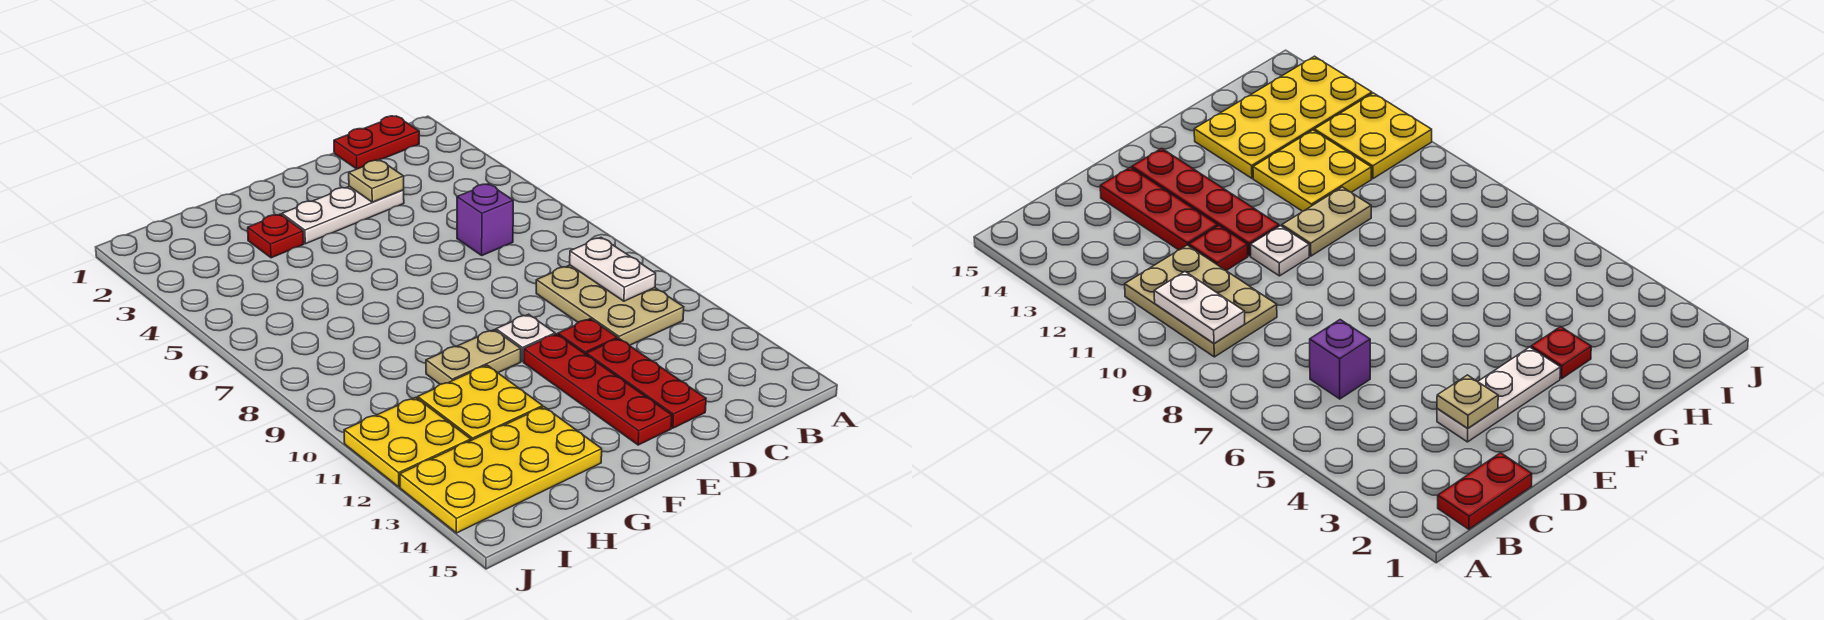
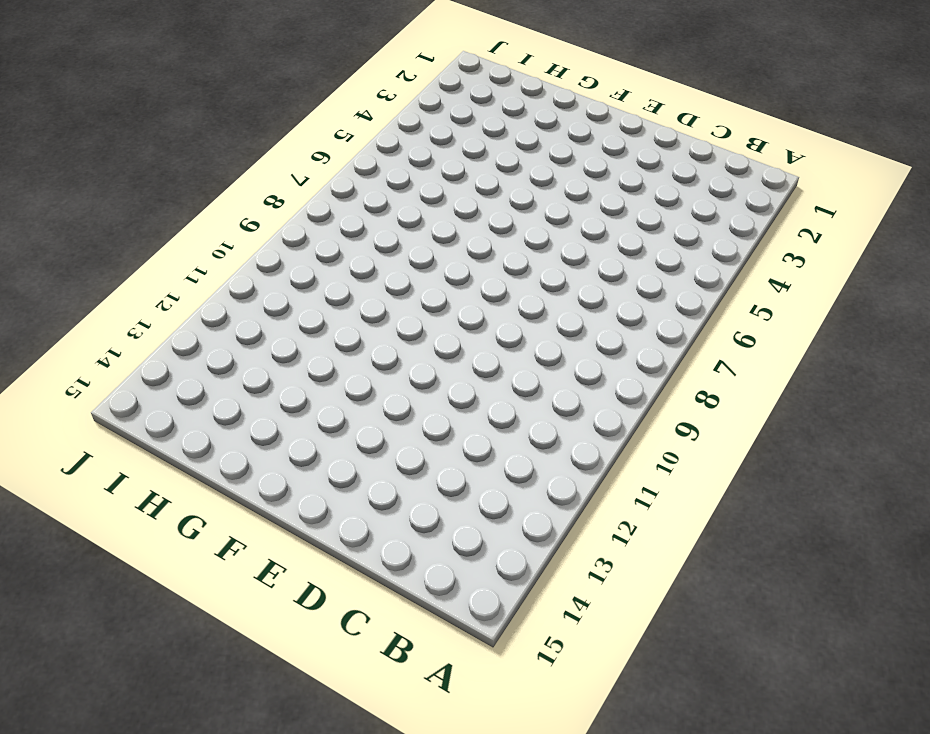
none -> red plate B1:C1 level 1
none -> tan plate B9:C11 level 1
none -> purple brick C6 level 1

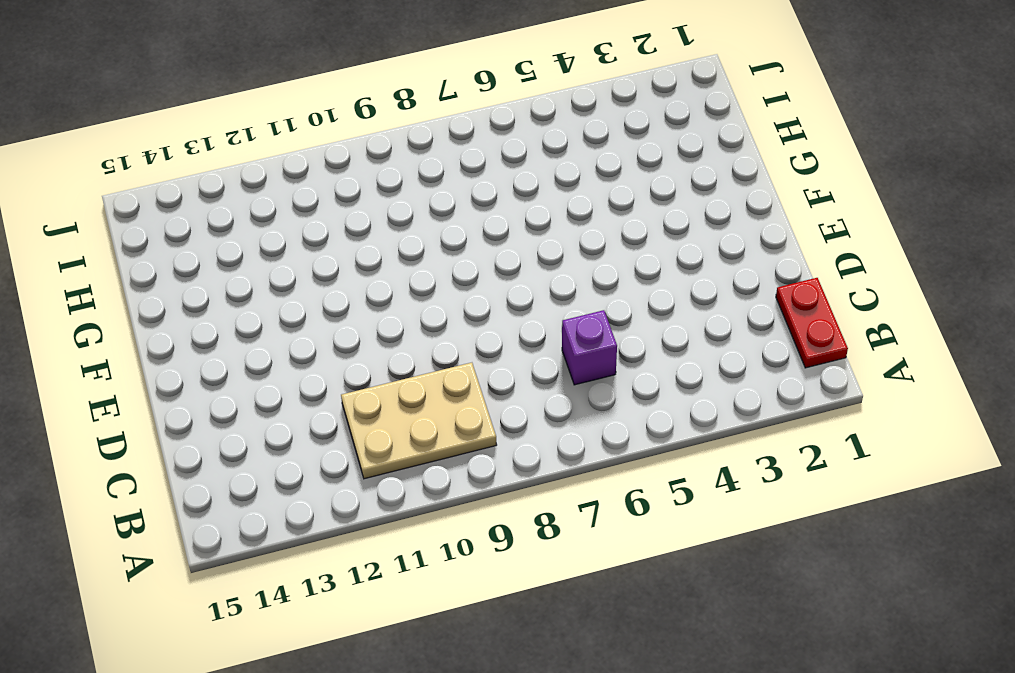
none -> white plate D3:F3 level 1
none -> red plate D11 level 1
none -> red plate D12:D14 level 1

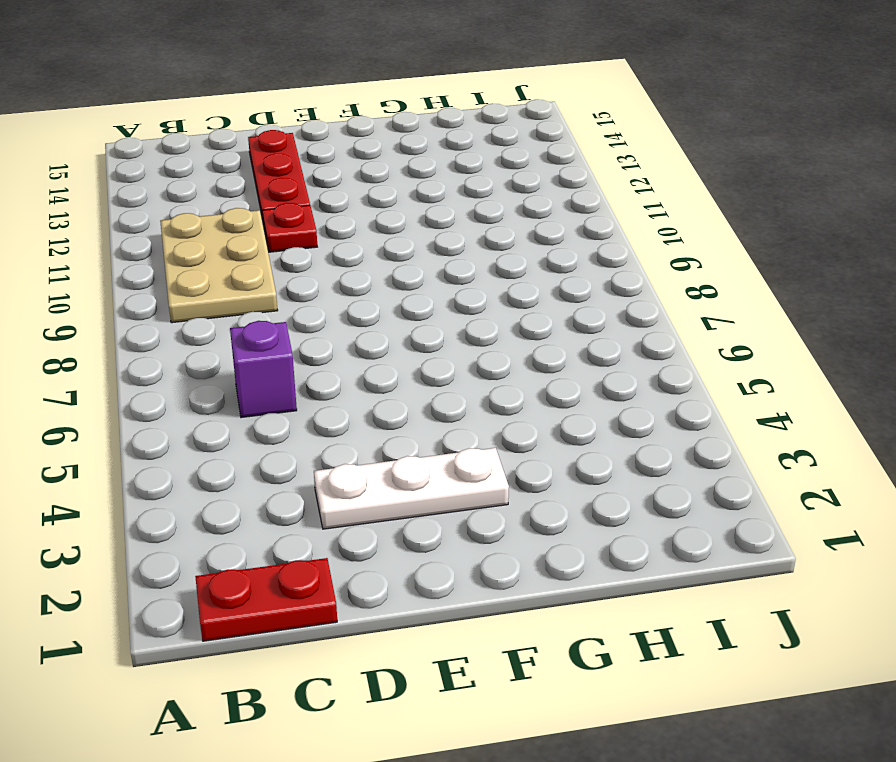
none -> white plate E10 level 1
none -> red plate E11:E14 level 1
none -> tan plate F10:G10 level 1

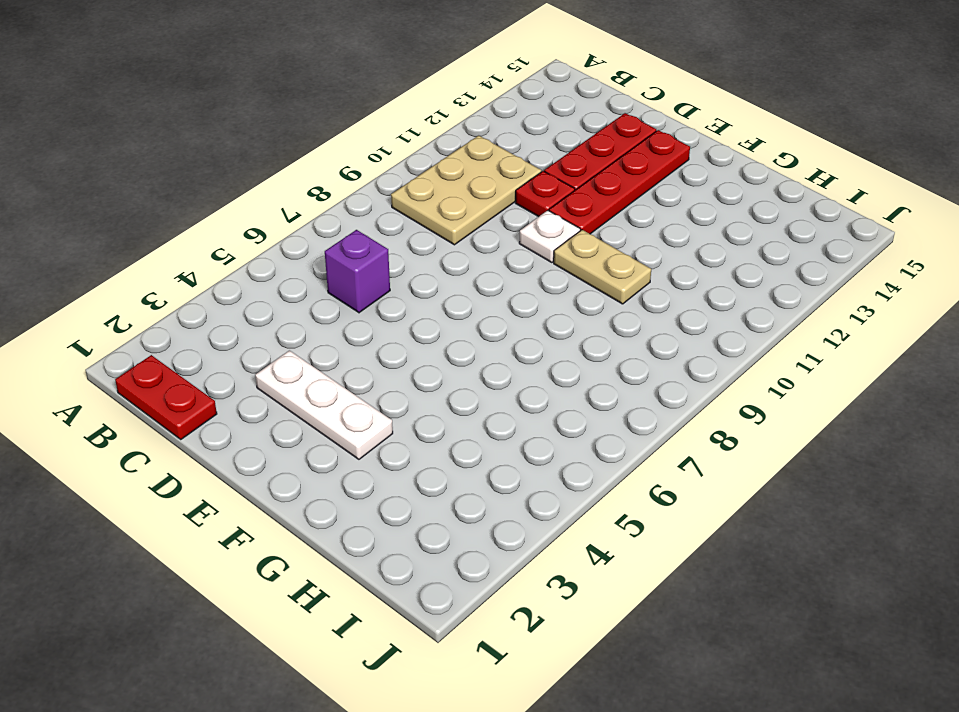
none -> red plate G3 level 1
none -> yellow plate G11:H12 level 1
none -> yellow plate G13:J14 level 1

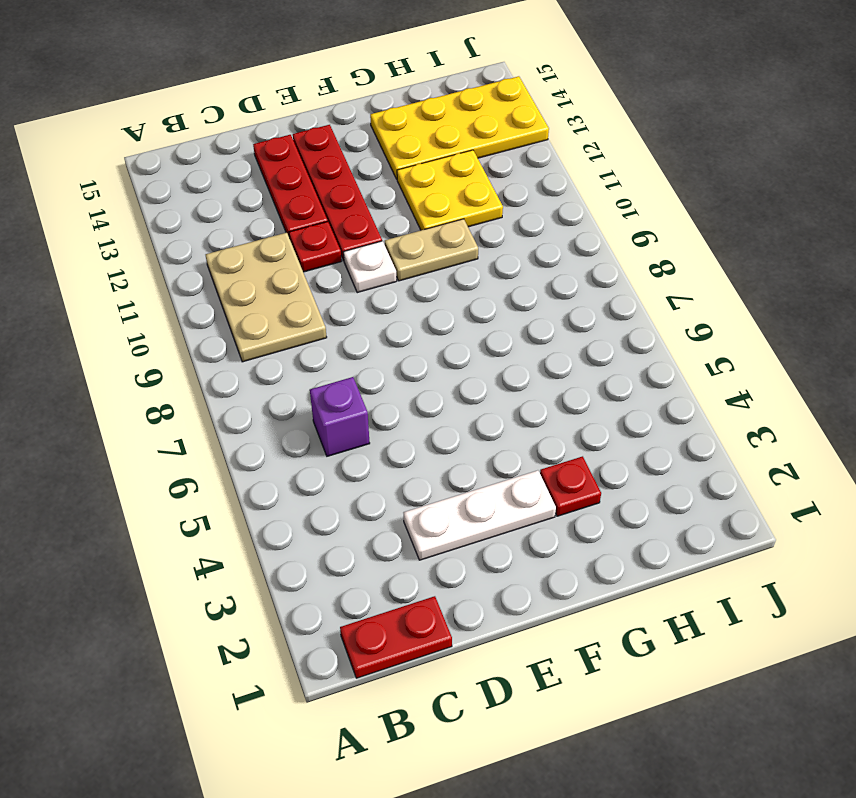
none -> yellow plate I11:J12 level 1
none -> white plate B9:B10 level 2
none -> tan plate D3 level 2

